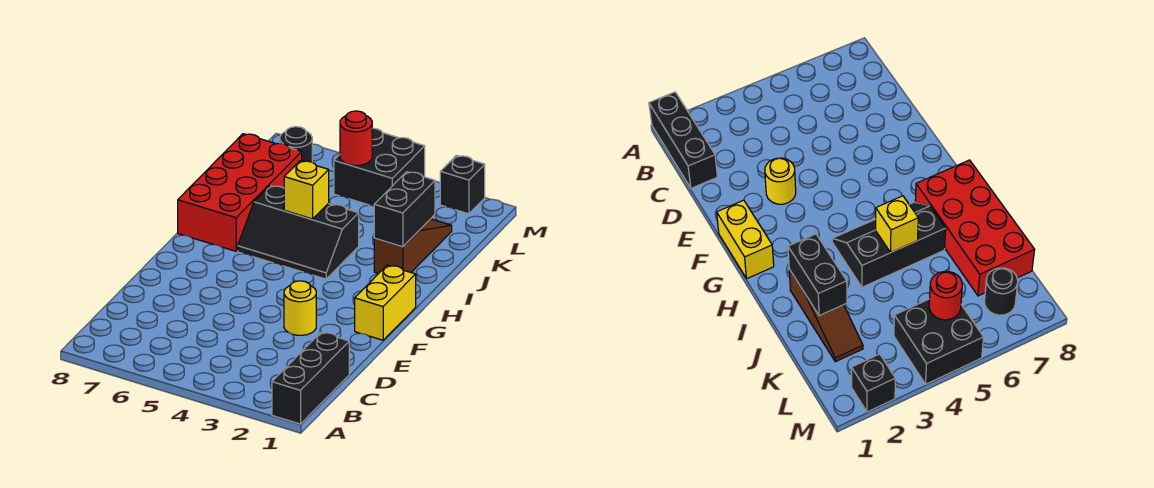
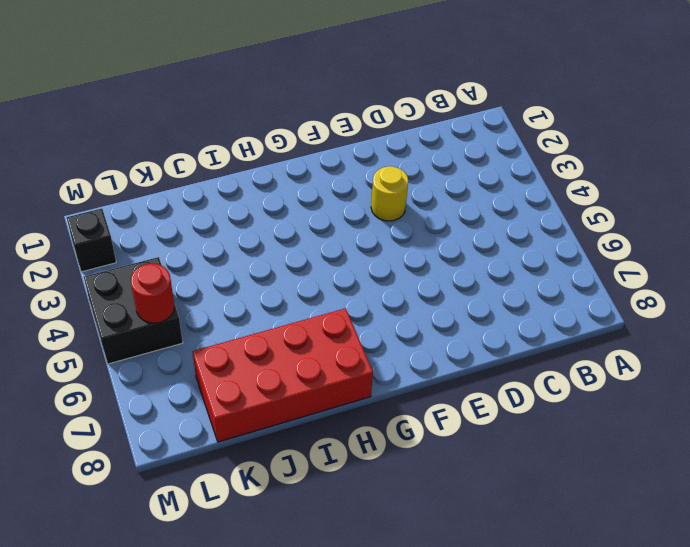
none -> black brick A1:C1 level 1
none -> yellow brick F1:G1 level 1
none -> black slope H4:I6 level 1 top I

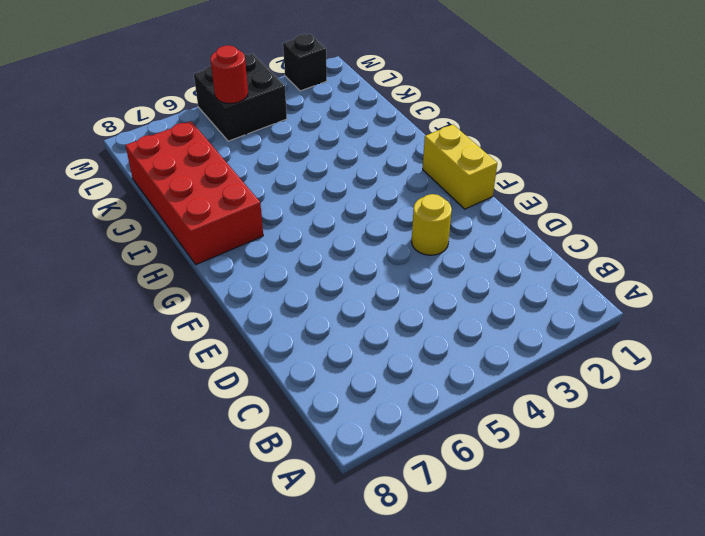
none -> black brick A1:C1 level 1
none -> black slope H4:I6 level 1 top I
none -> brown slope I2:K2 level 1 top I

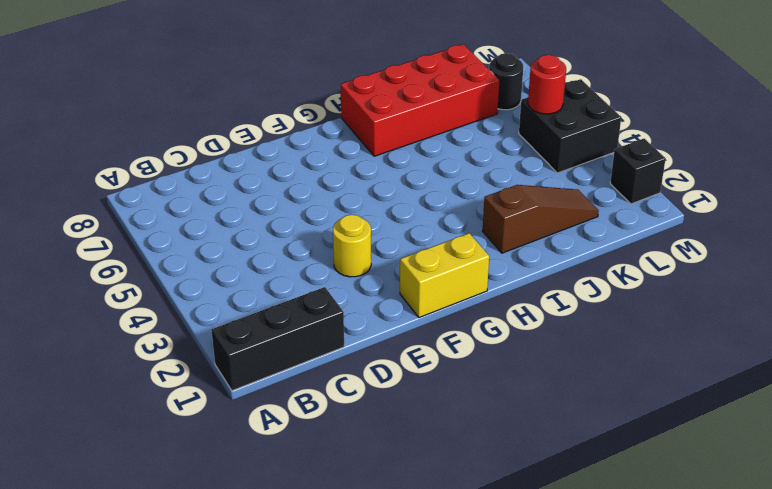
none -> black slope H4:I6 level 1 top I
none -> black brick I2:J2 level 2
none -> yellow brick I5 level 2

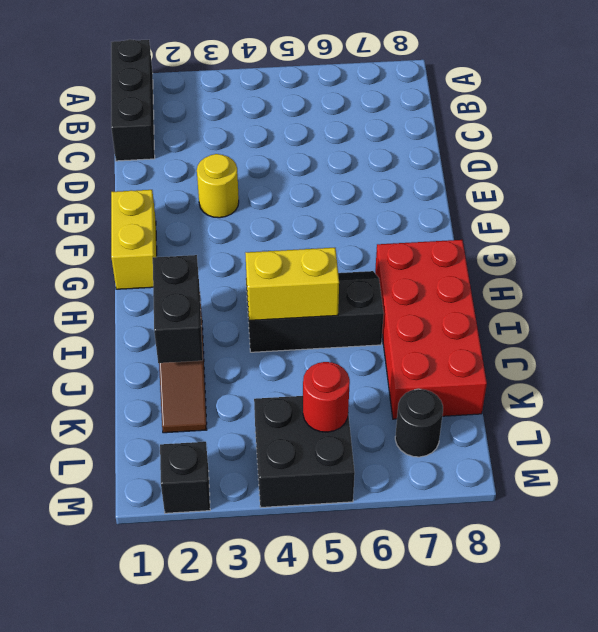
yellow brick I4:I5 level 2 -> yellow brick I5 level 2

